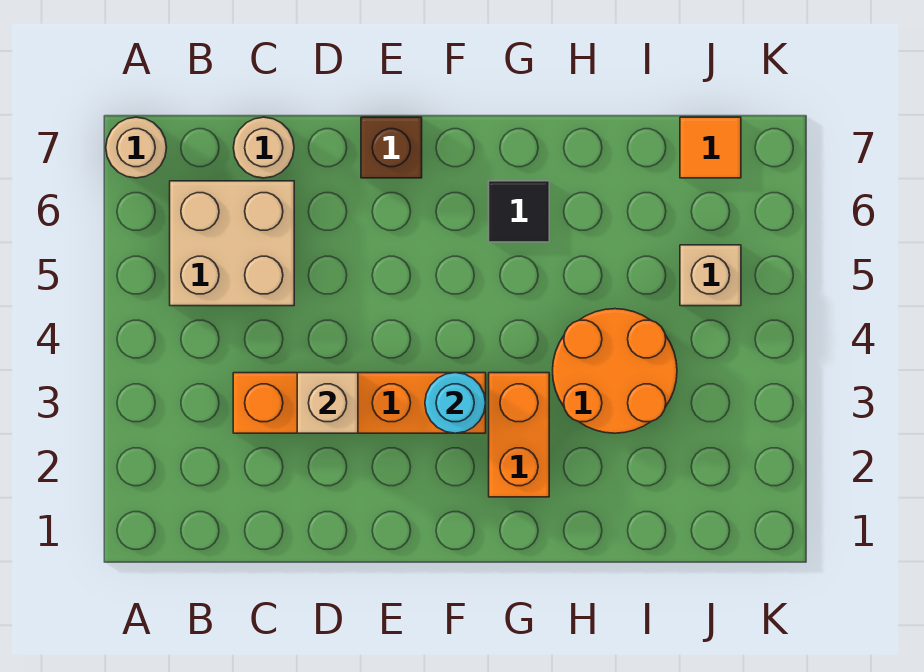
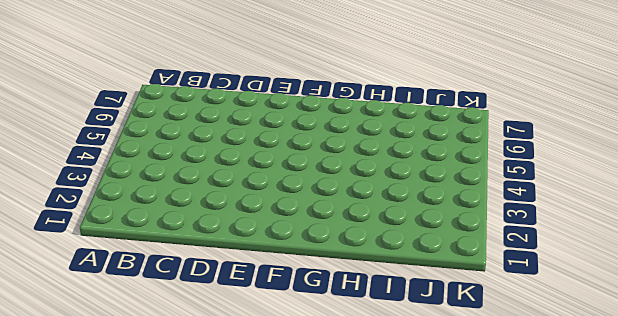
none -> tan round brick A7 level 1
none -> tan brick B5:C6 level 1
none -> orange brick C3:F3 level 1

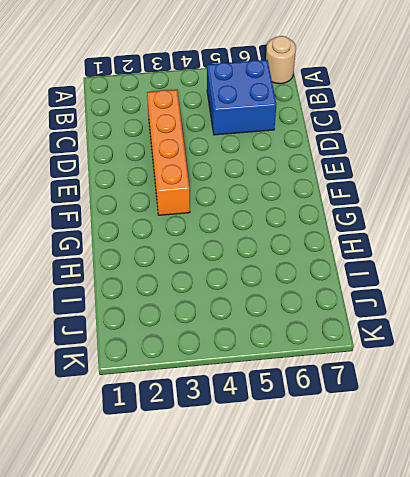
blue brick B5:C6 level 1 -> tan brick B5:C6 level 1
none -> tan round brick C7 level 1
none -> brown brick E7 level 1
none -> orange brick G2:G3 level 1

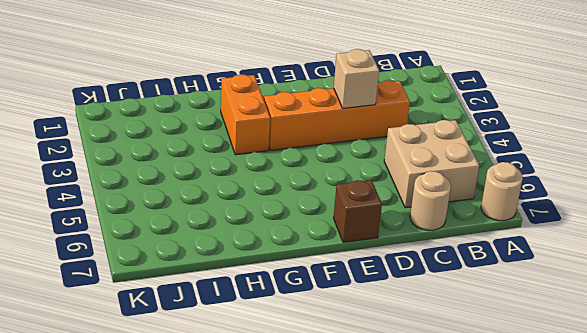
none -> black tile G6 level 1
none -> orange round brick H3:I4 level 1
none -> tan brick J5 level 1

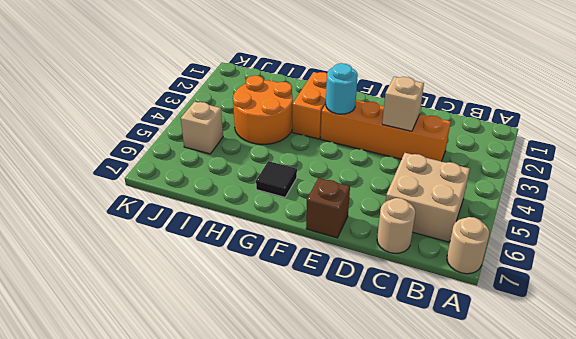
none -> orange tile J7 level 1

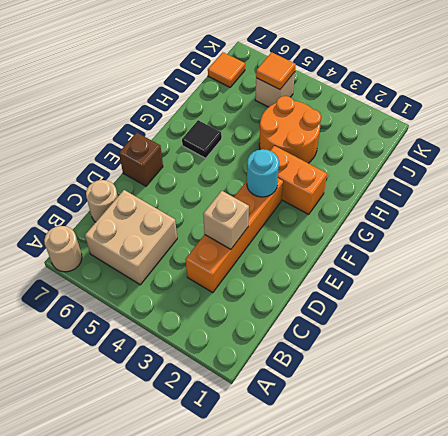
orange tile J5 level 2 -> none

